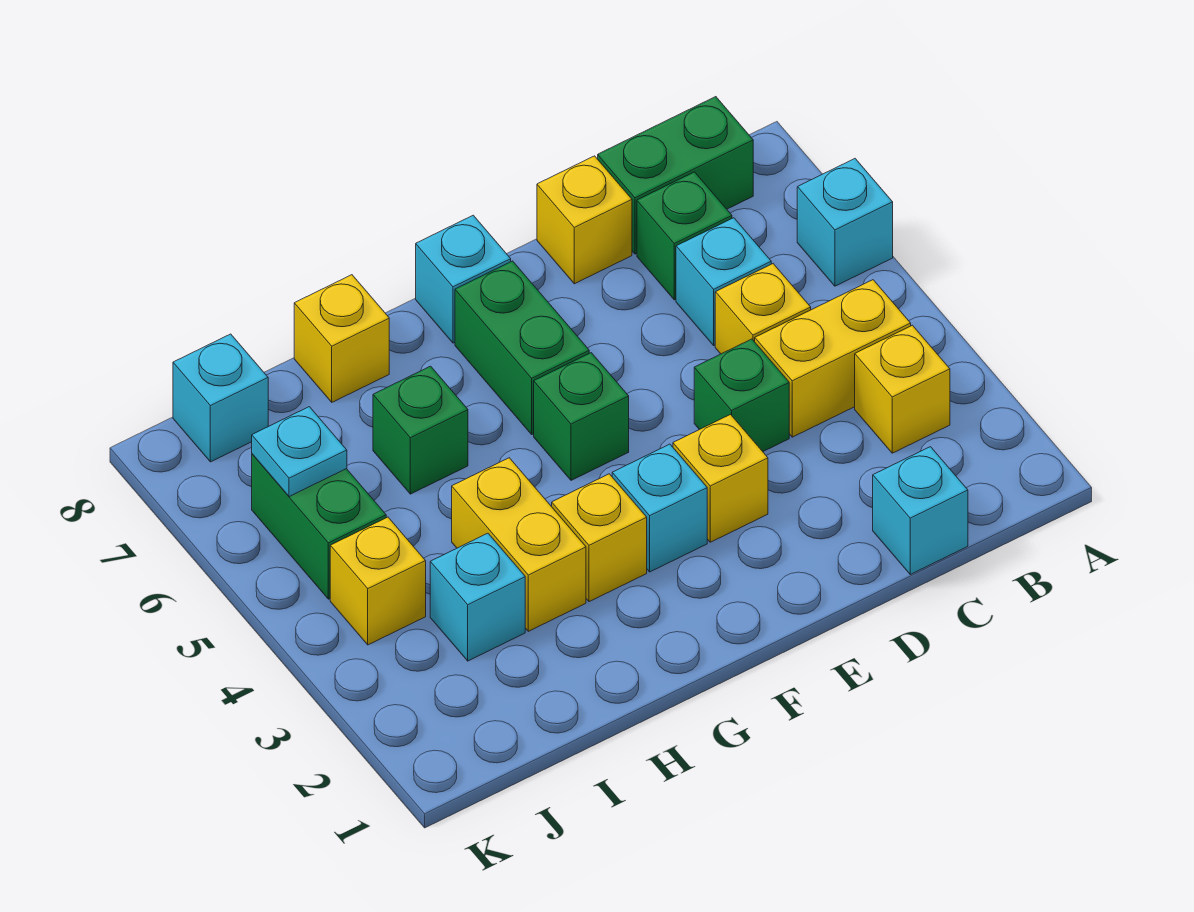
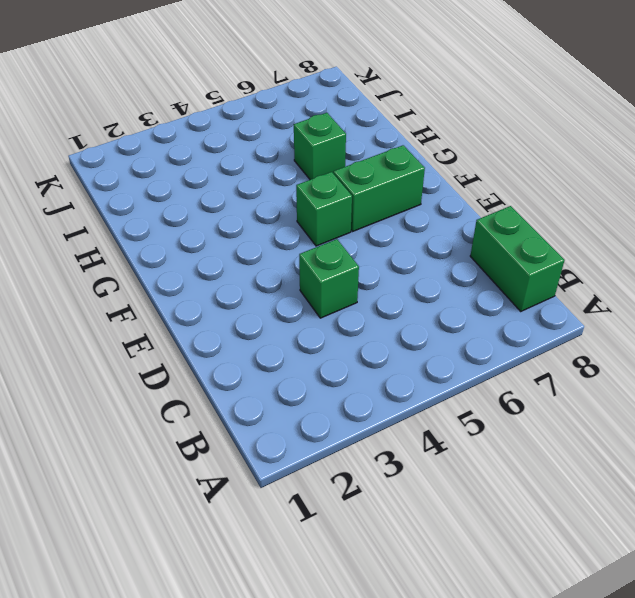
none -> cyan brick A6 level 1
none -> yellow brick B3 level 1
none -> yellow brick B4:C4 level 1

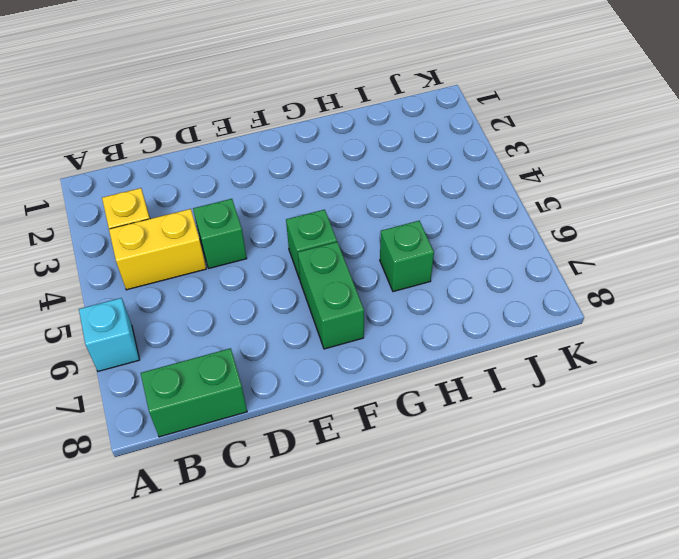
none -> cyan brick C1 level 1
none -> yellow brick C5 level 1
none -> cyan brick C6 level 1

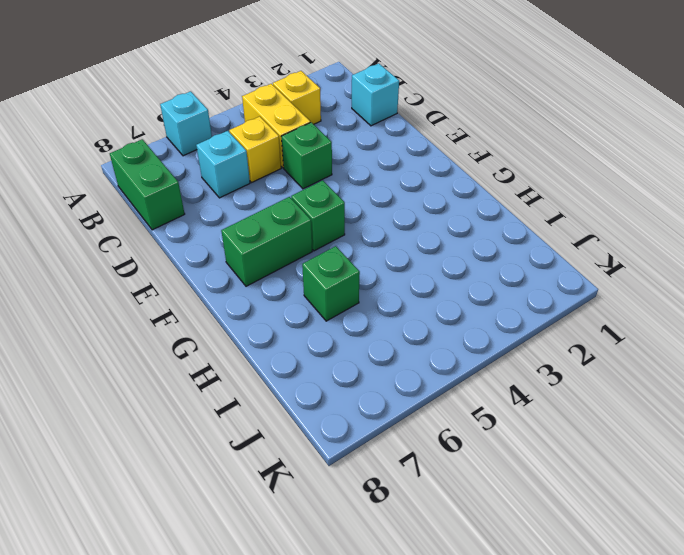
none -> green brick C7 level 1
none -> yellow brick D8 level 1
none -> yellow brick E3 level 1

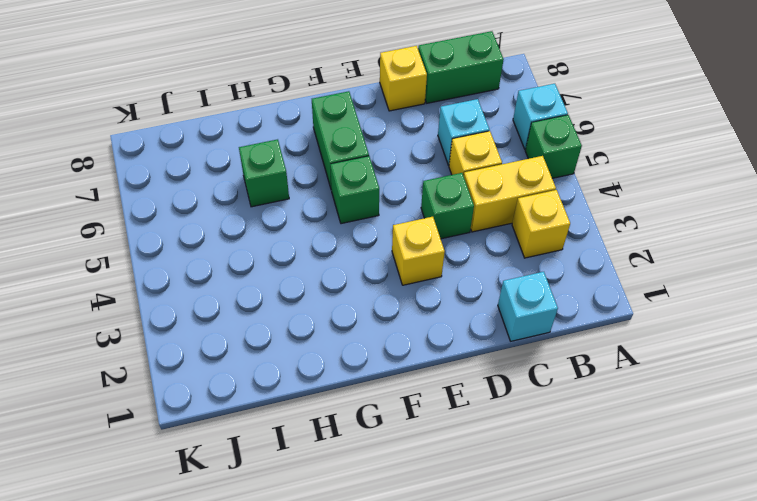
green brick A5 level 1 -> green brick C7 level 1
none -> cyan brick F3 level 1
none -> cyan brick F8 level 1
none -> yellow brick G3 level 1

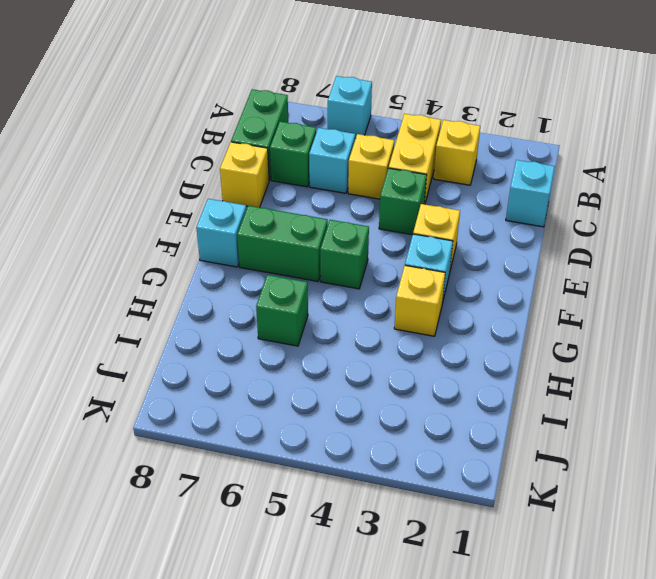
none -> yellow brick H3:H4 level 1
none -> yellow brick H8 level 1
none -> cyan brick I3 level 1

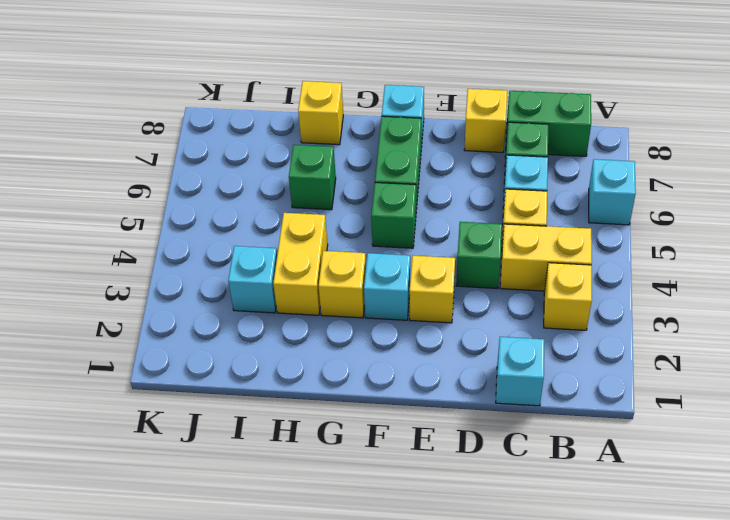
none -> yellow brick J4 level 1
none -> green brick J5:J6 level 1
none -> cyan brick J8 level 1

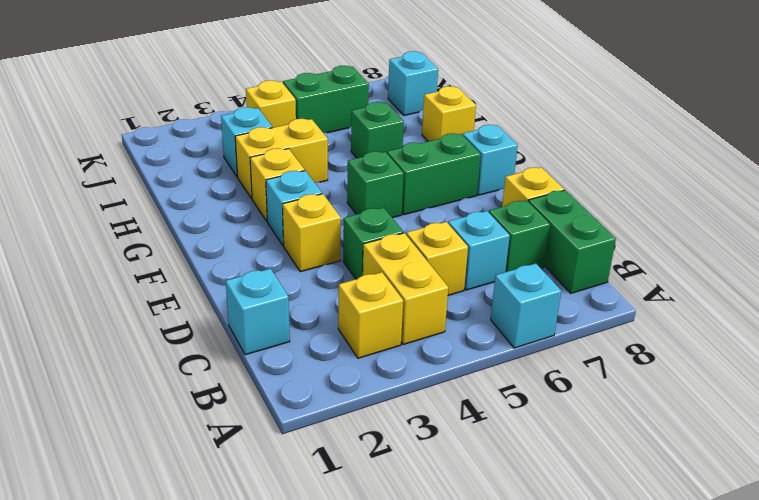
none -> cyan plate J6 level 2

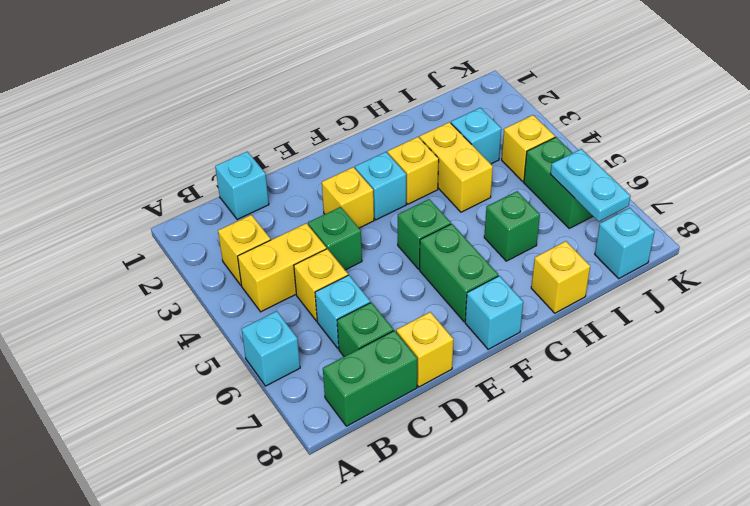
cyan plate J6:J7 level 2 -> cyan plate J6 level 2

